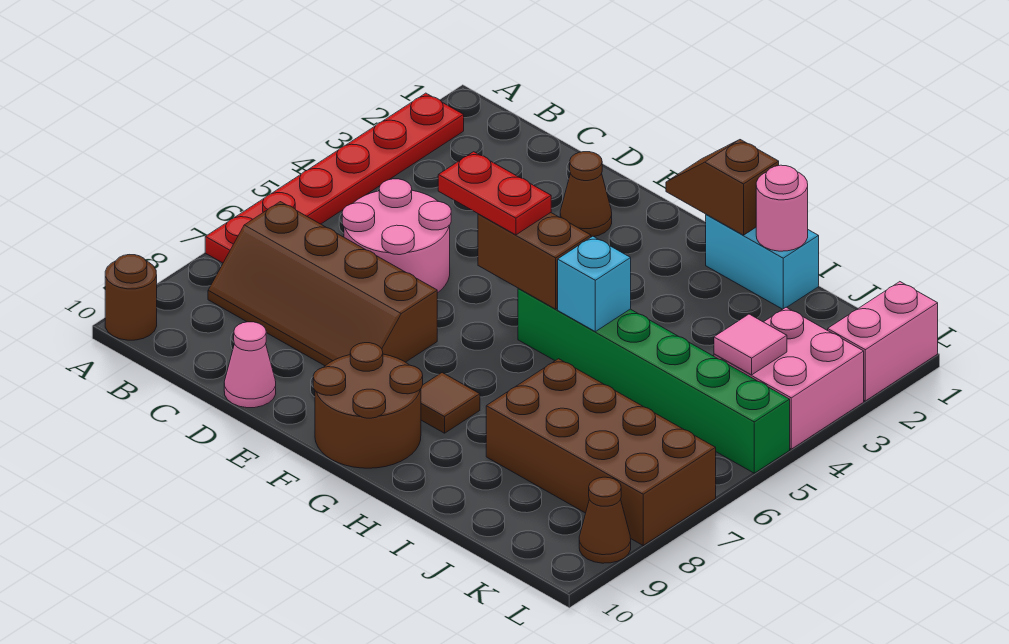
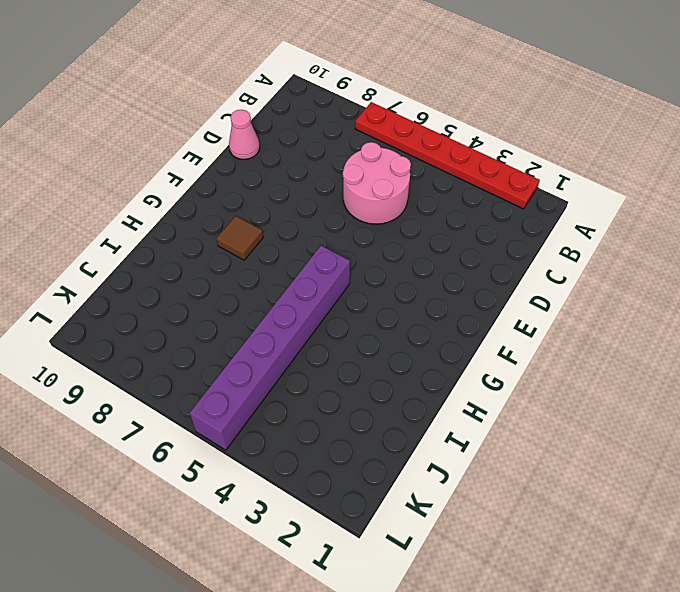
purple brick G5:L5 level 1 -> green brick G5:L5 level 1
none -> brown round brick A10 level 1
none -> brown slope B7:E8 level 1 top 7
none -> brown cone E2 level 1

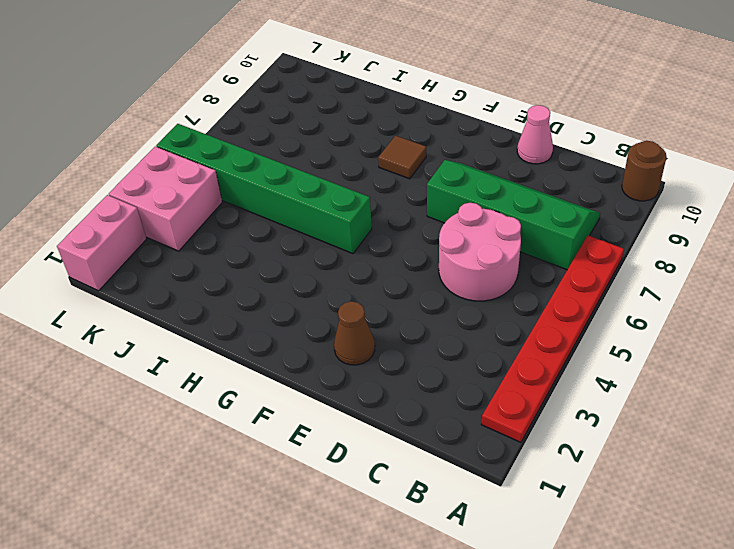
green slope B7:E8 level 1 top 7 -> brown slope B7:E8 level 1 top 7
none -> brown round brick F9:G10 level 1
none -> cyan brick H1:I1 level 1
none -> brown brick I7:L8 level 1

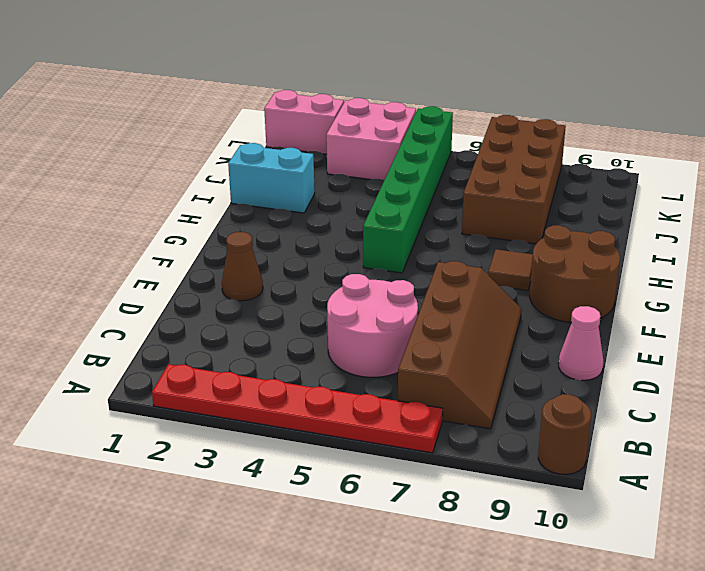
cyan brick I1:I2 level 1 -> cyan brick H1:I1 level 1
none -> brown cone L9 level 1
none -> brown brick F5:G5 level 2
none -> brown slope G1:H1 level 2 top H

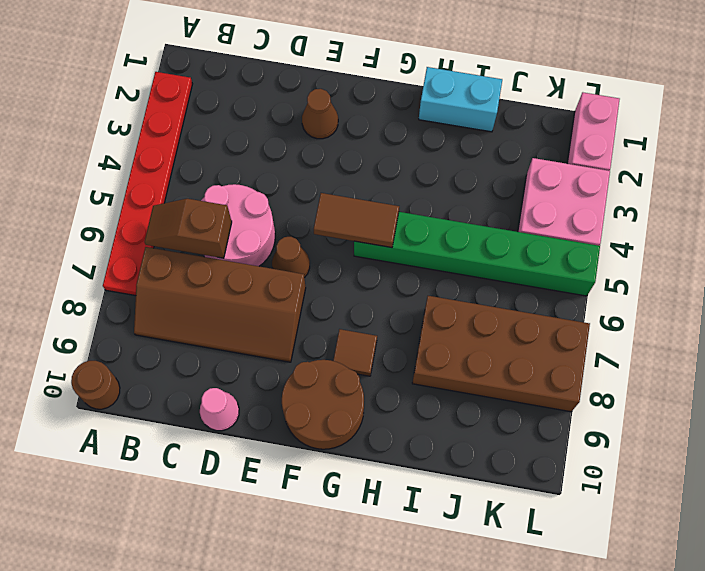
brown slope B6:C6 level 2 top C -> brown slope G1:H1 level 2 top H
brown cone E6 level 1 -> brown cone L9 level 1
brown tile F5:G5 level 2 -> brown brick F5:G5 level 2
none -> cyan brick H5 level 2
none -> pink round brick I1 level 2
none -> pink tile K4 level 2

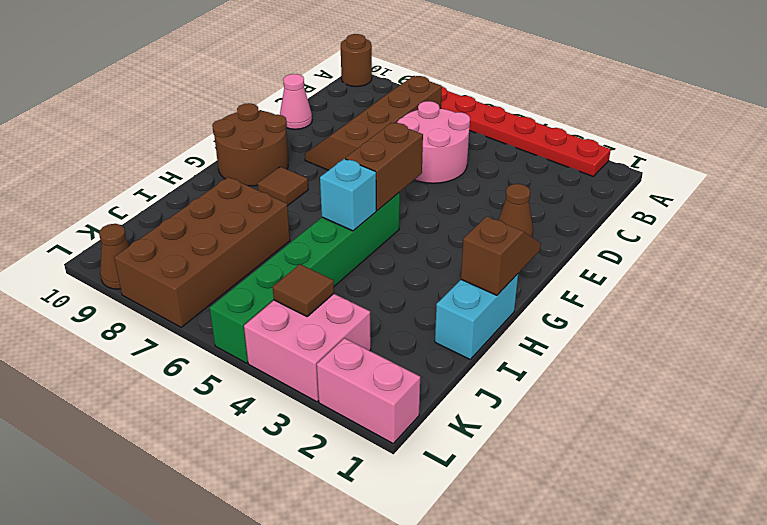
brown tile K4 level 2 -> pink tile K4 level 2
none -> pink round brick I1 level 2
none -> red plate E5:F5 level 3

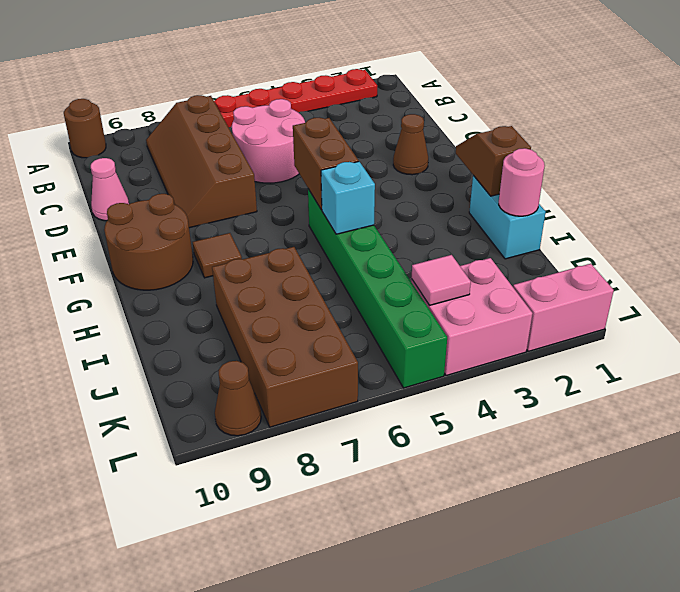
none -> red plate E5:F5 level 3

